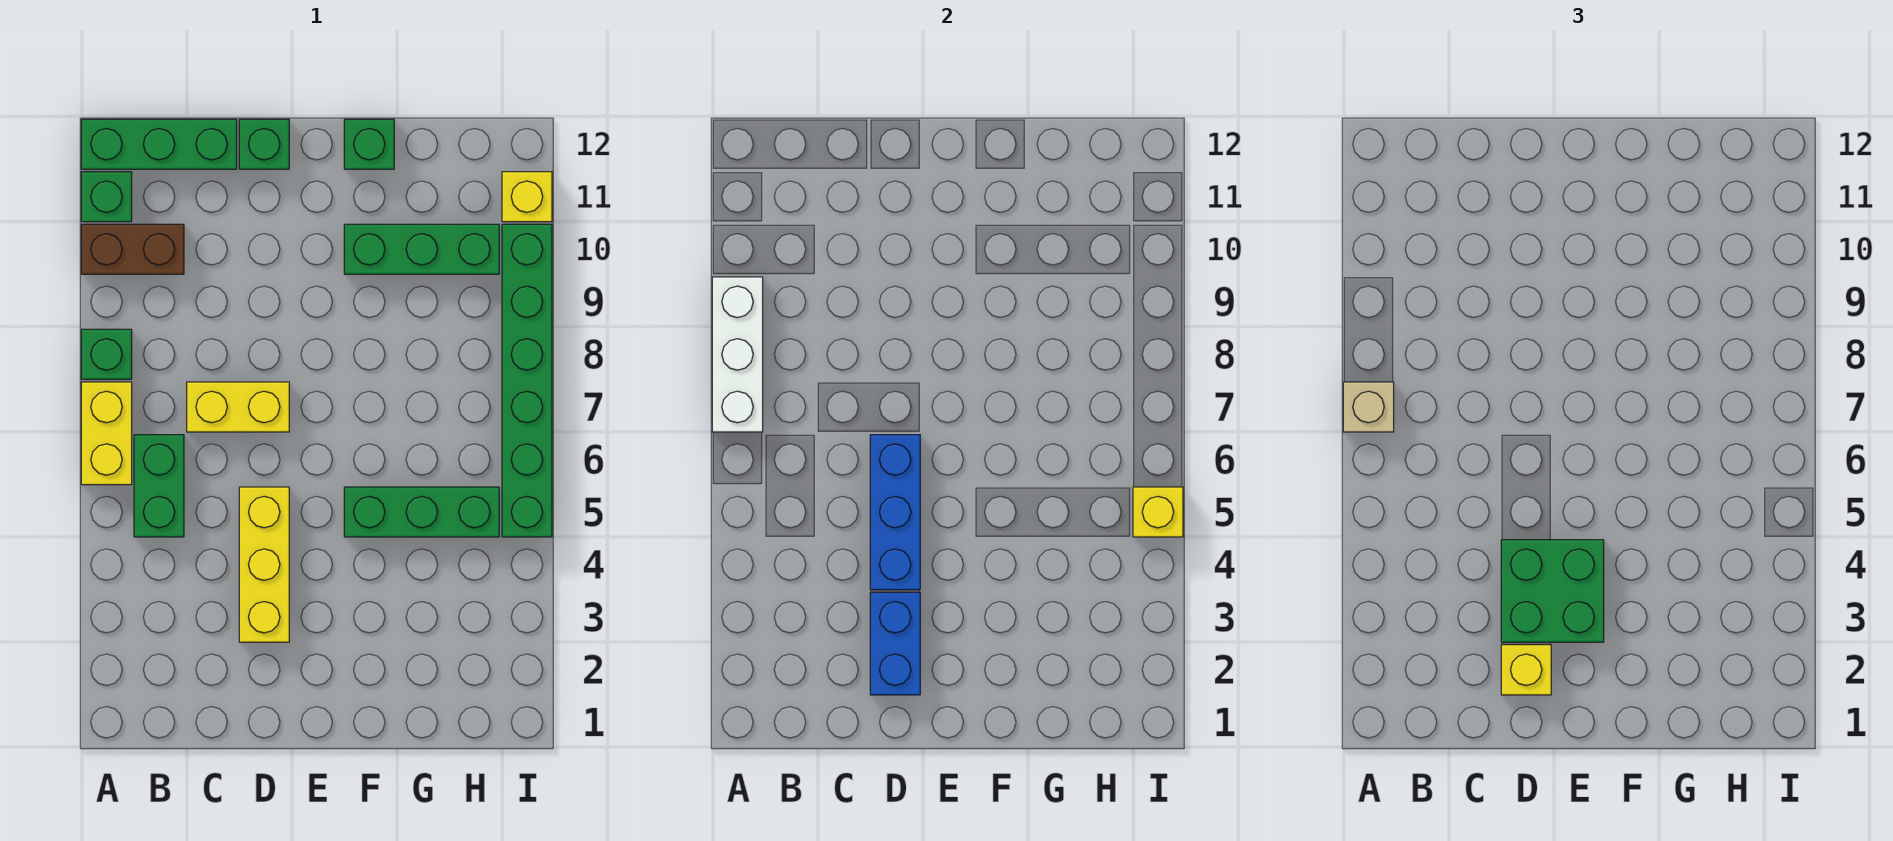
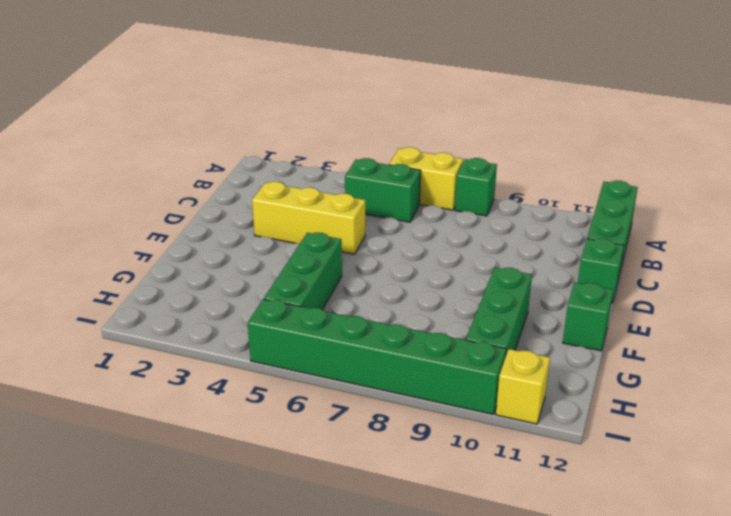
none -> brown brick A10:B10 level 1
none -> green brick A11 level 1
none -> yellow brick C7:D7 level 1

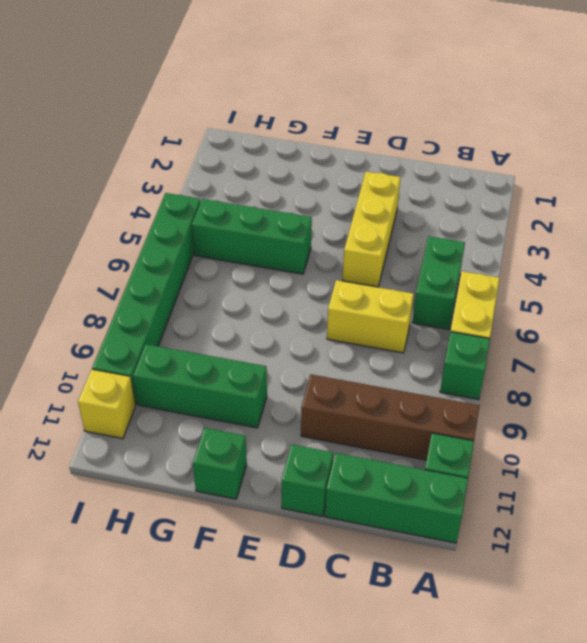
brown brick A10:D10 level 1 -> brown brick A10:B10 level 1
none -> white brick A7:A9 level 2
none -> blue brick D2:D3 level 2
none -> blue brick D4:D6 level 2

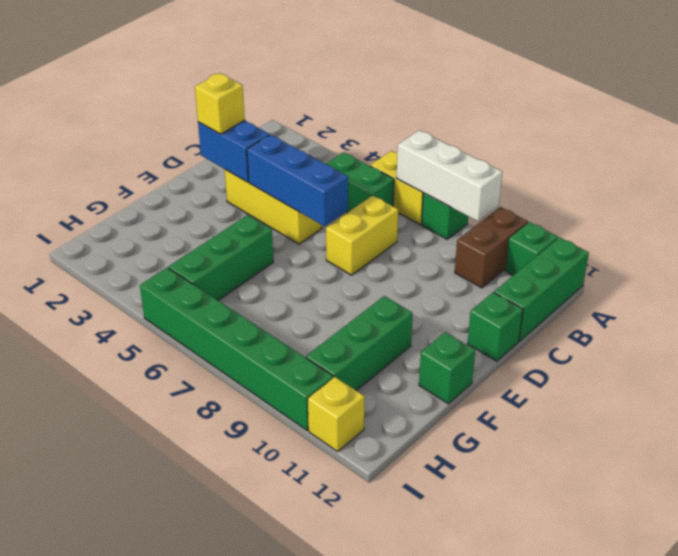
none -> yellow brick I5 level 2
none -> tan brick A7 level 3
none -> green brick D3:E4 level 3

